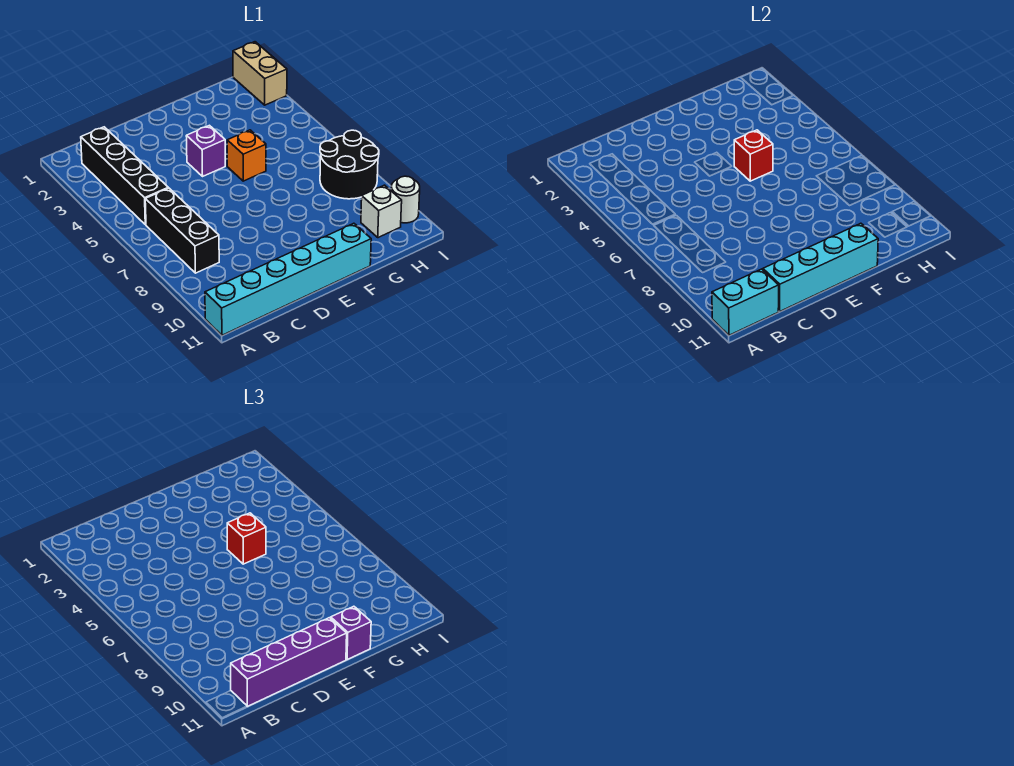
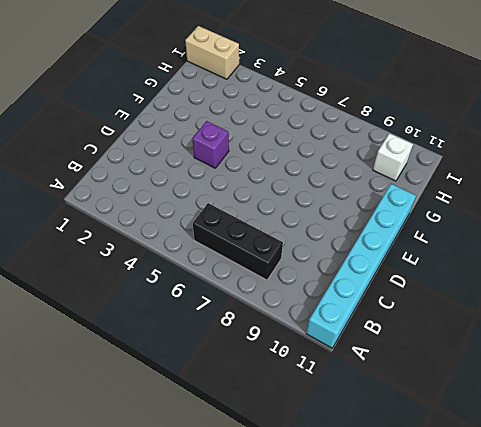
none -> black brick B2:B5 level 1
none -> orange brick F5 level 1
none -> black round brick H7:I8 level 1

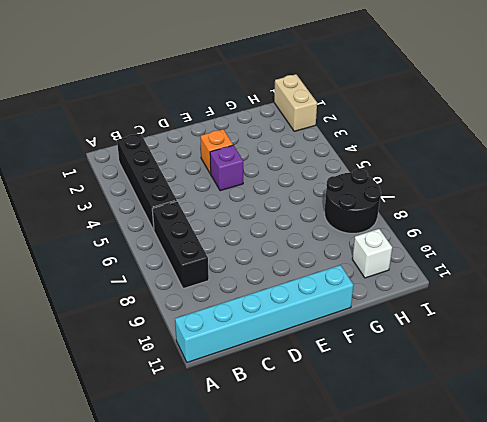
orange brick E3 level 1 -> orange brick F5 level 1
none -> white round brick I10 level 1
none -> cyan brick A11:B11 level 2
none -> cyan brick C11:F11 level 2

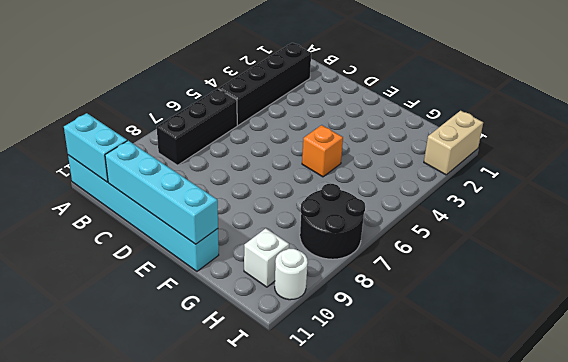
none -> purple brick E4 level 1
none -> red brick F5 level 2
none -> purple brick B11:E11 level 3

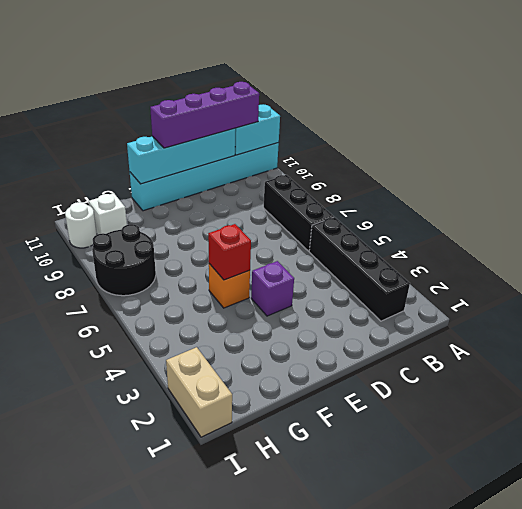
none -> red brick F5 level 3
none -> purple brick F11 level 3

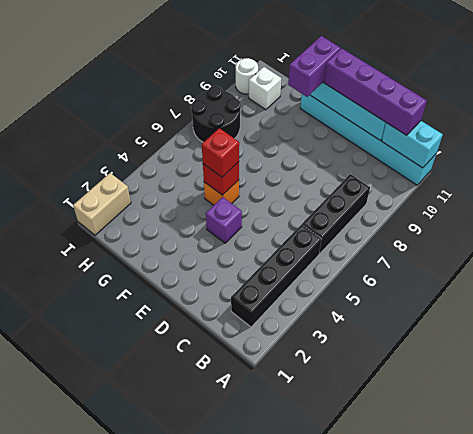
purple brick F10:F11 level 3 -> purple brick F11 level 3

